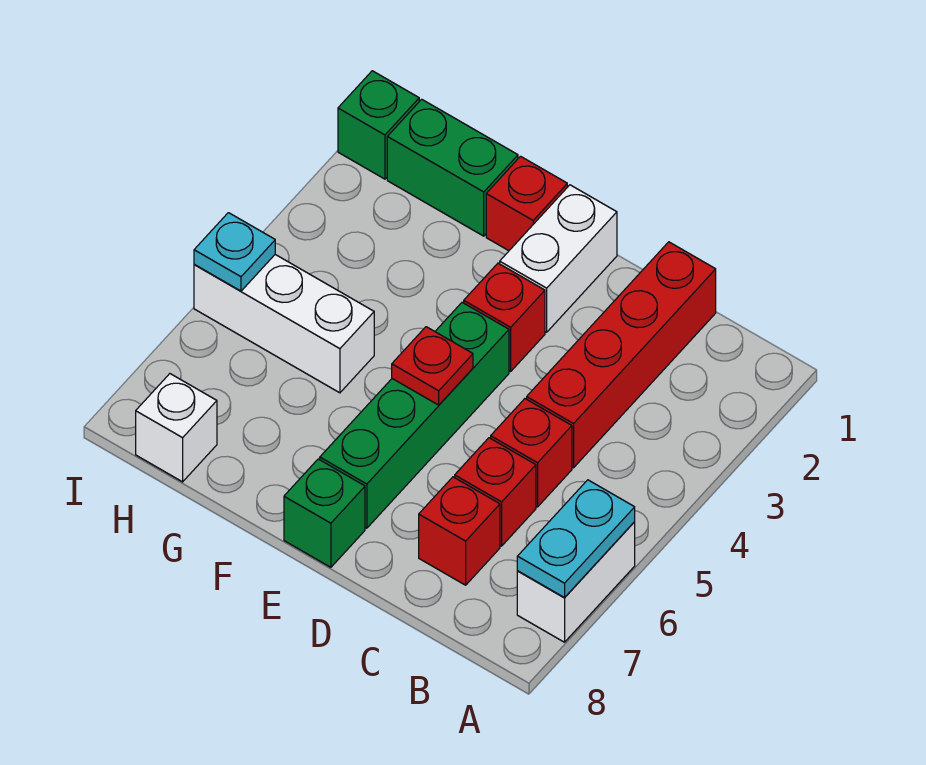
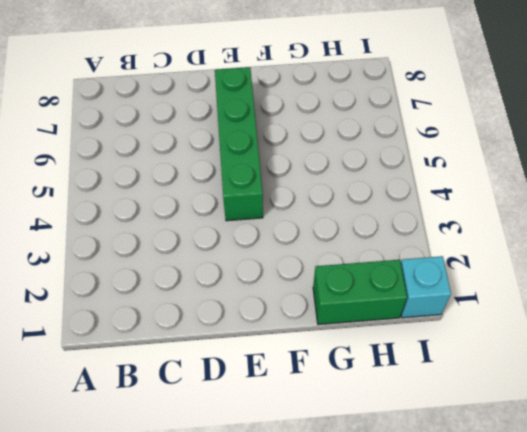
cyan brick I1 level 1 -> green brick I1 level 1
none -> white brick A6:A7 level 1
none -> red brick C1:C4 level 1
none -> red brick C5 level 1

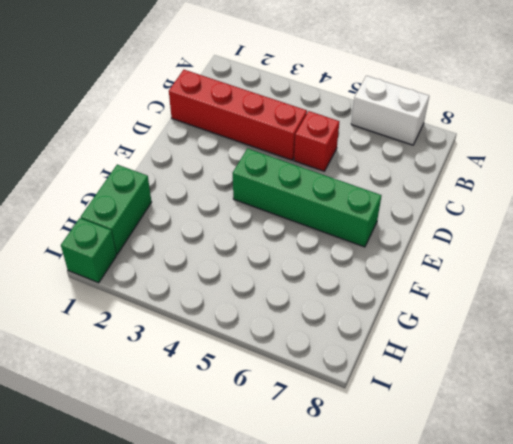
none -> red brick C6 level 1
none -> red brick C7 level 1
none -> white brick E1:E2 level 1

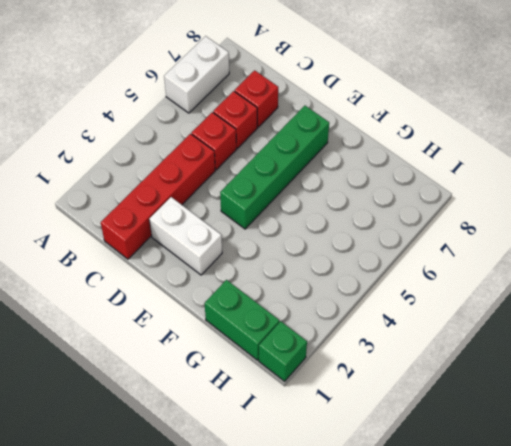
white brick D2:E2 level 1 -> white brick E1:E2 level 1
none -> red brick E3 level 1
none -> green brick E8 level 1
none -> red brick F1 level 1

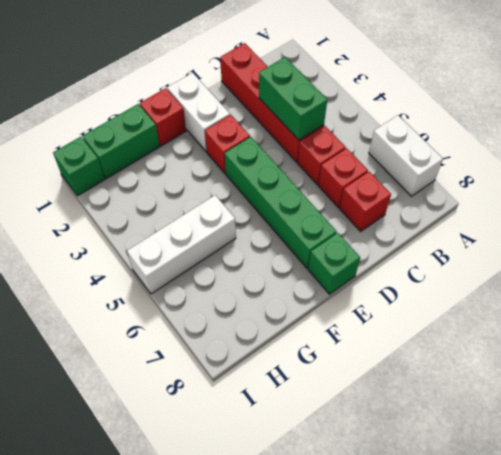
green brick C3:C4 level 2 -> none
none -> white brick H8 level 1
none -> cyan plate A6:A7 level 2
none -> red plate E5 level 2

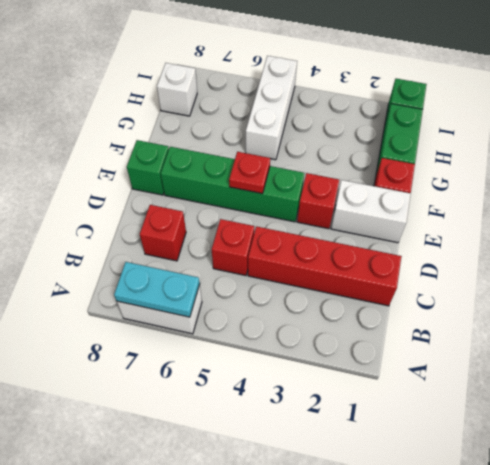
none -> red brick C6 level 1
none -> cyan plate I5 level 2

